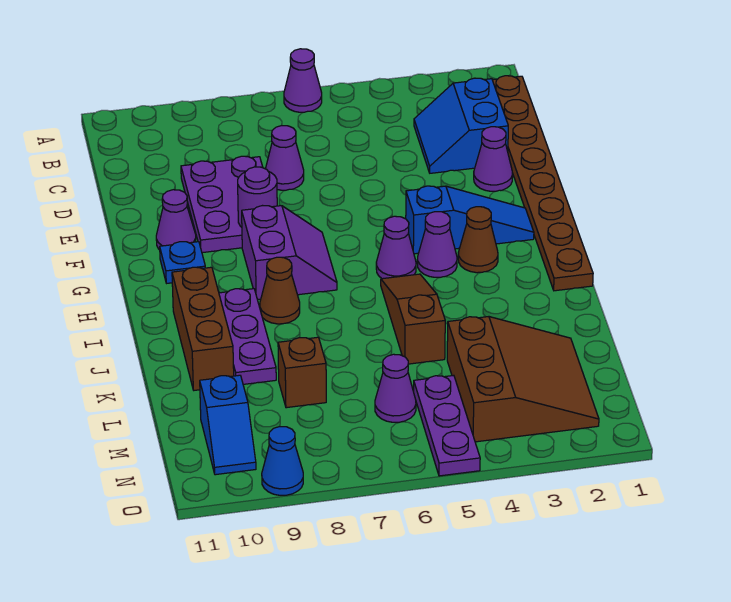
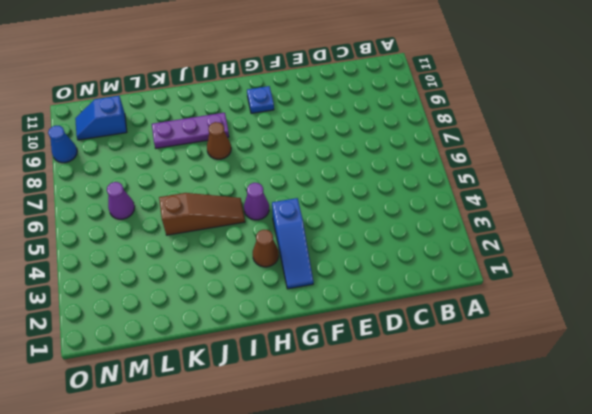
none -> purple cone A6 level 1
none -> brown plate B1:I1 level 1
none -> blue slope C2:D3 level 1 top 2

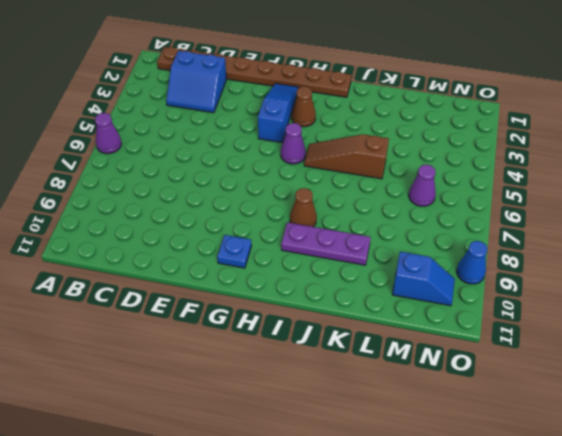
none -> purple cone D7 level 1
none -> purple plate D8:F9 level 1
none -> purple cone E2 level 1

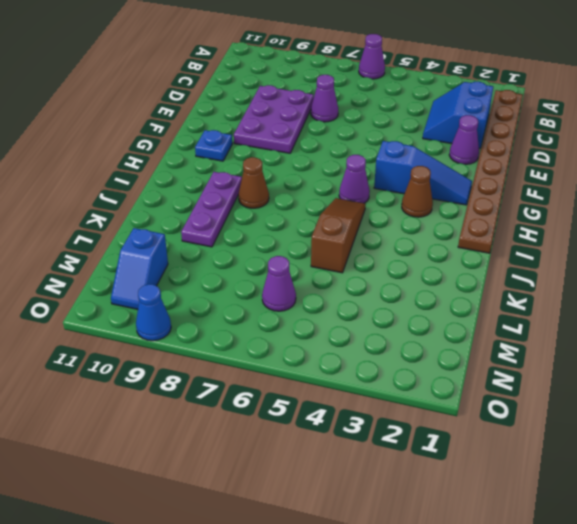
none -> purple cone F10 level 1
none -> purple slope G7:H8 level 1 top 8
none -> purple cone H4 level 1

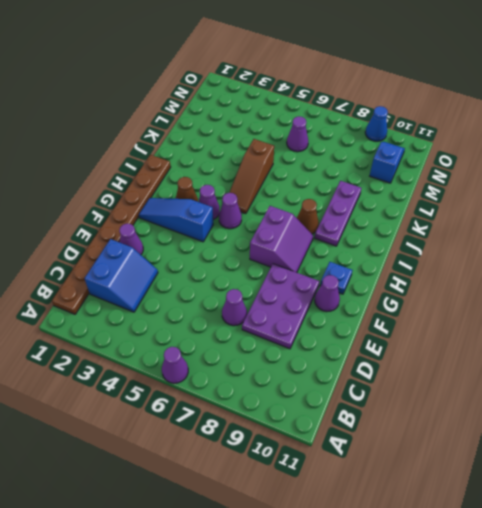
purple slope G7:H8 level 1 top 7 -> purple slope G7:H8 level 1 top 8
none -> brown brick I10:K10 level 1
none -> brown slope L2:N4 level 1 top 4
none -> brown brick L8 level 1

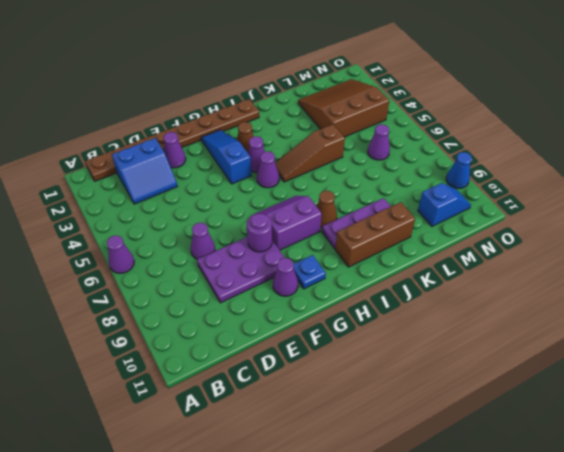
none -> brown brick L8 level 1
none -> purple plate M5:O5 level 1

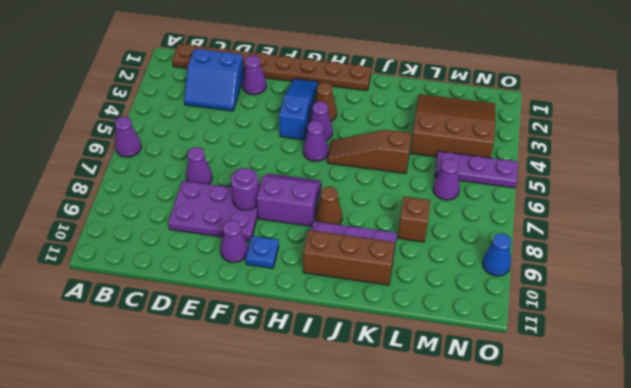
none -> blue slope M10:N10 level 1 top M

